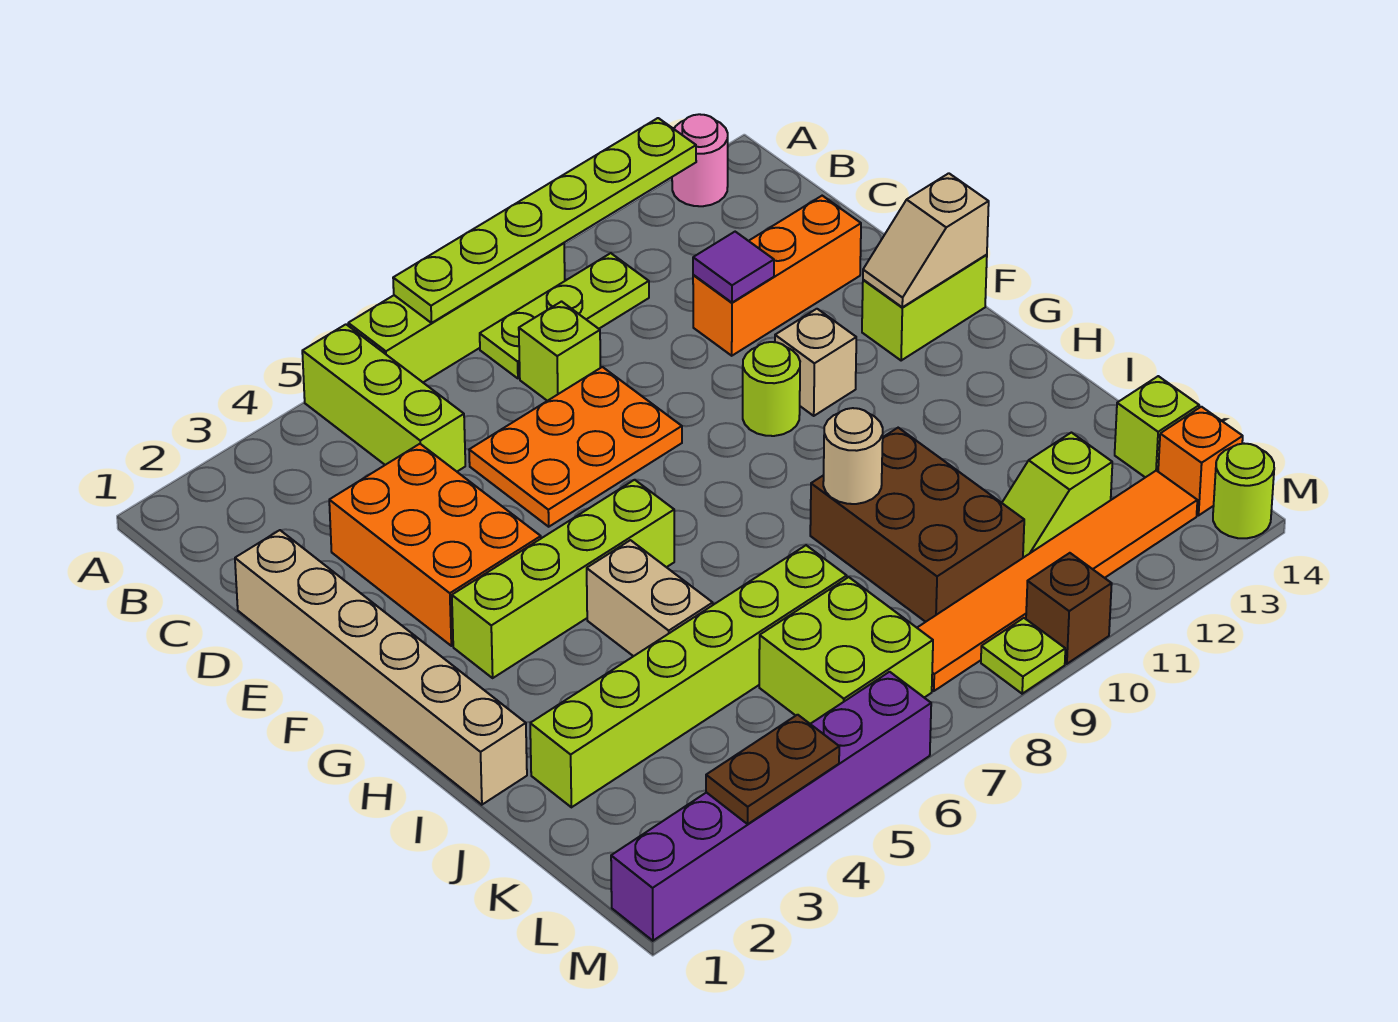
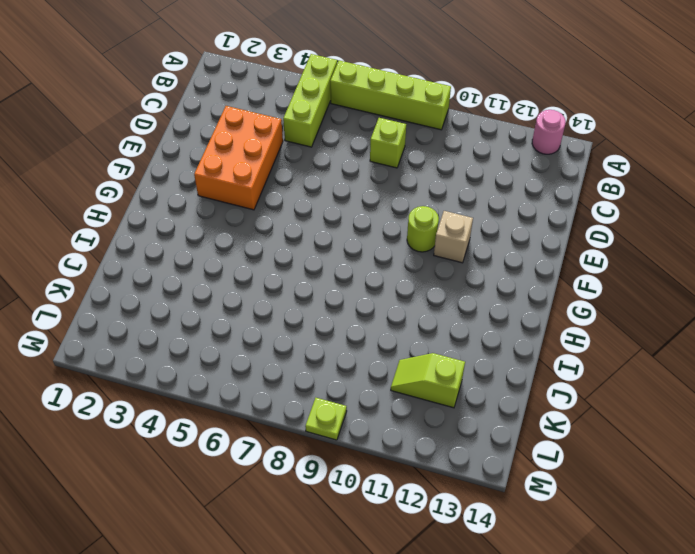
none -> lime plate B8:B10 level 1
none -> tan brick D1:I1 level 1
none -> orange plate D6:E8 level 1
none -> orange brick D11:D13 level 1

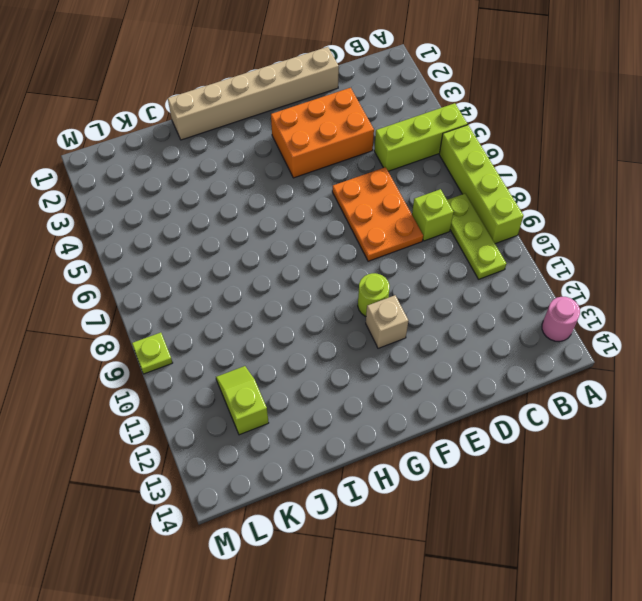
none -> orange brick D11:D13 level 1
none -> lime brick F13:F14 level 1
none -> lime brick G3:G6 level 1
none -> tan brick H5:I5 level 1

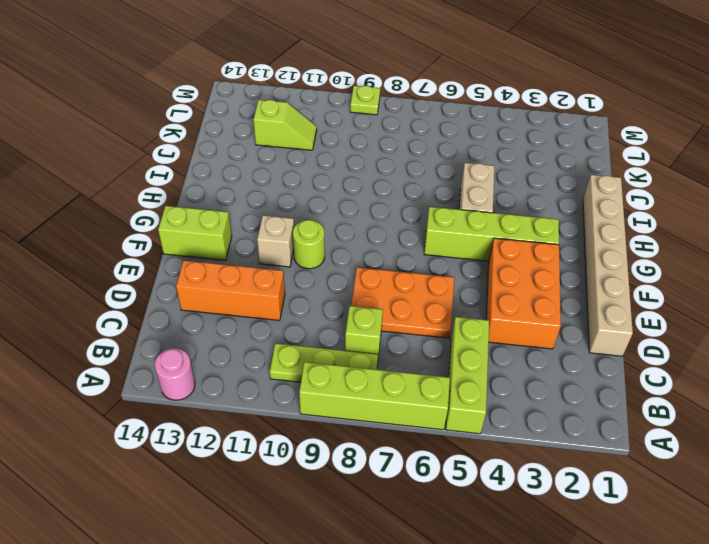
none -> brown brick I9:K10 level 1
none -> lime brick J2:J7 level 1
none -> lime brick K6:L7 level 1
none -> lime brick K14 level 1

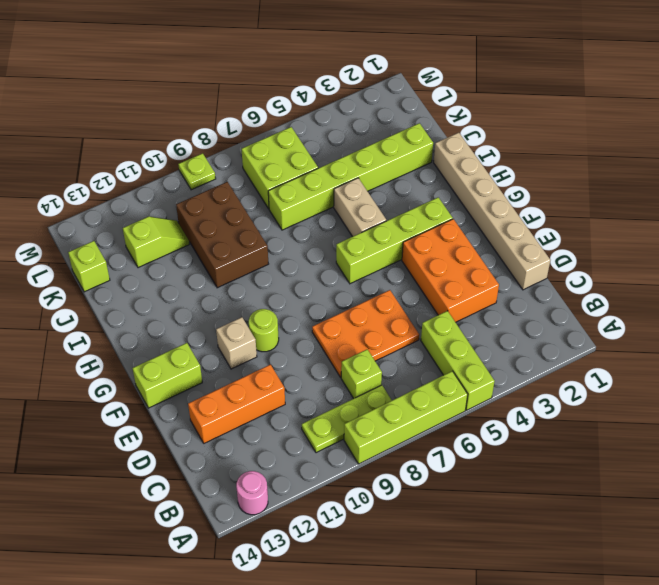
none -> orange tile L8:L13 level 1
none -> orange brick L14 level 1
none -> purple brick M1:M6 level 1
none -> brown brick M10 level 1

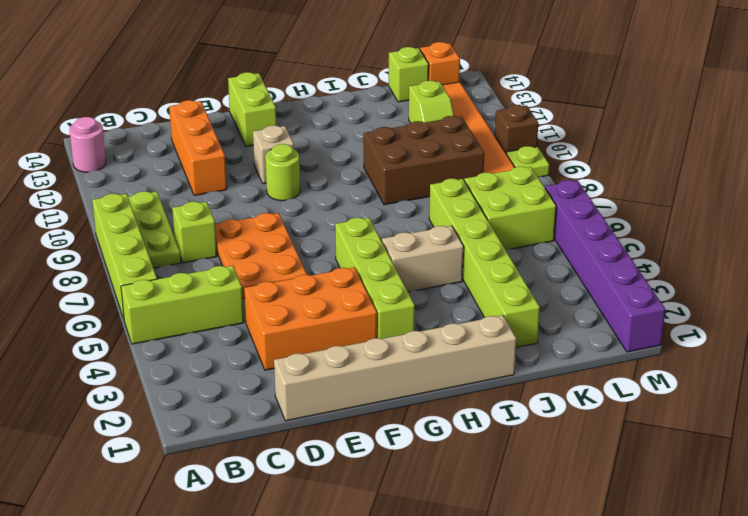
none -> lime round brick M14 level 1
none -> lime plate A7:A12 level 2
none -> purple tile D11 level 2
none -> tan slope F13:F14 level 2 top 14

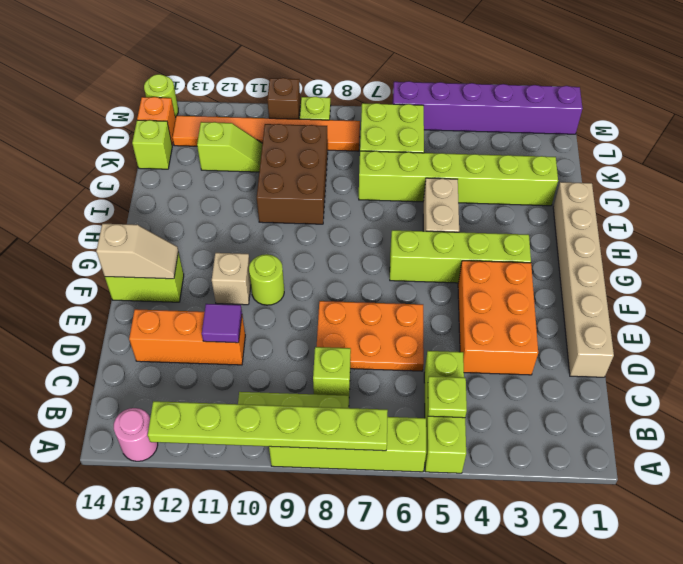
lime plate B5 level 2 -> none
none -> tan round brick I9 level 2
none -> brown plate M3:M4 level 2

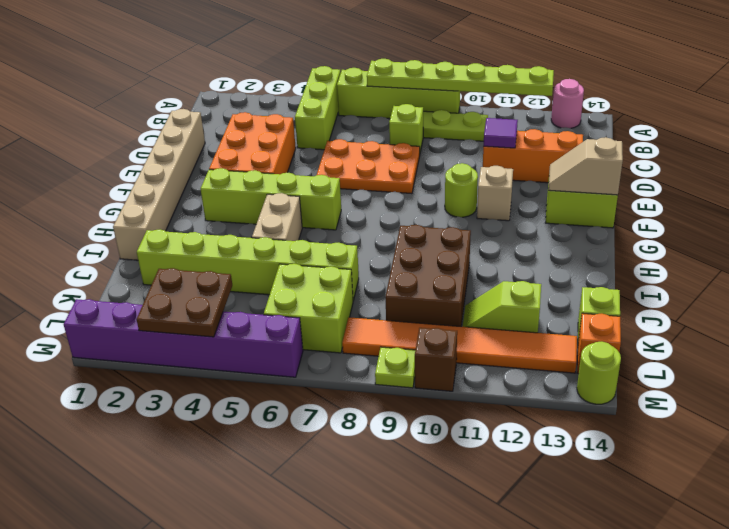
brown plate L3:M4 level 2 -> brown plate M3:M4 level 2
none -> tan round brick I9 level 2

